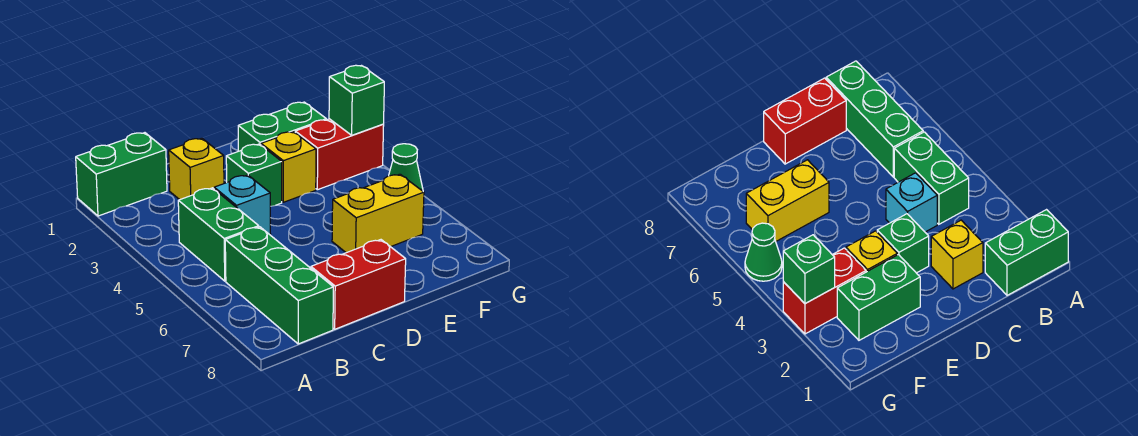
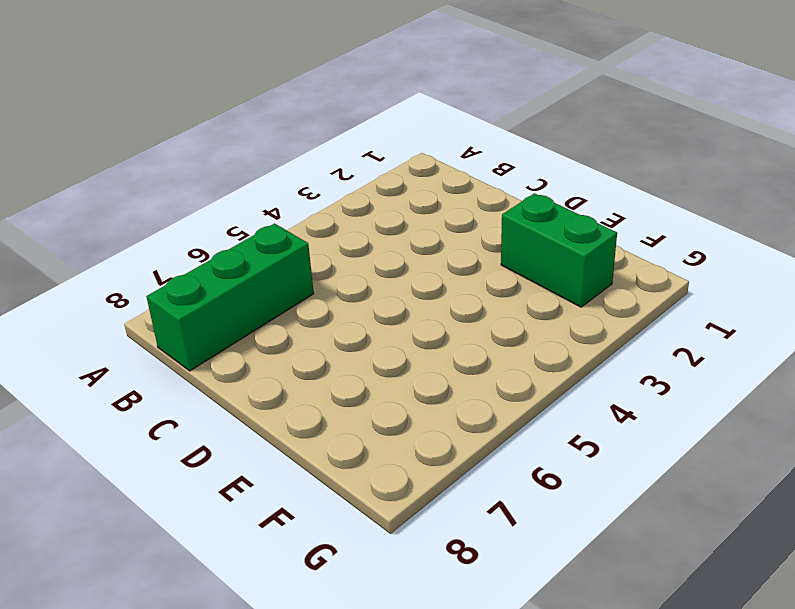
none -> green brick A1:B1 level 1
none -> green brick B4:B5 level 1
none -> yellow brick C2 level 1

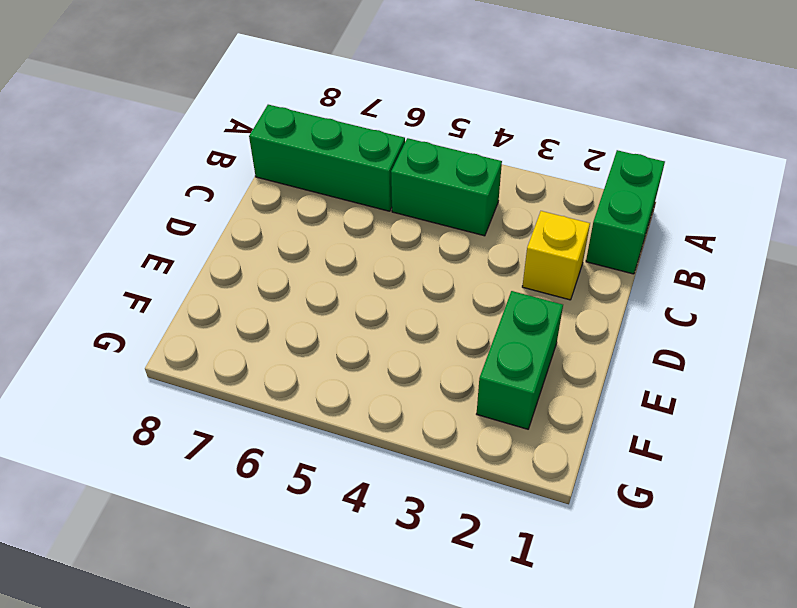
none -> cyan brick C4 level 1
none -> red brick C8:D8 level 1
none -> green brick D3 level 1

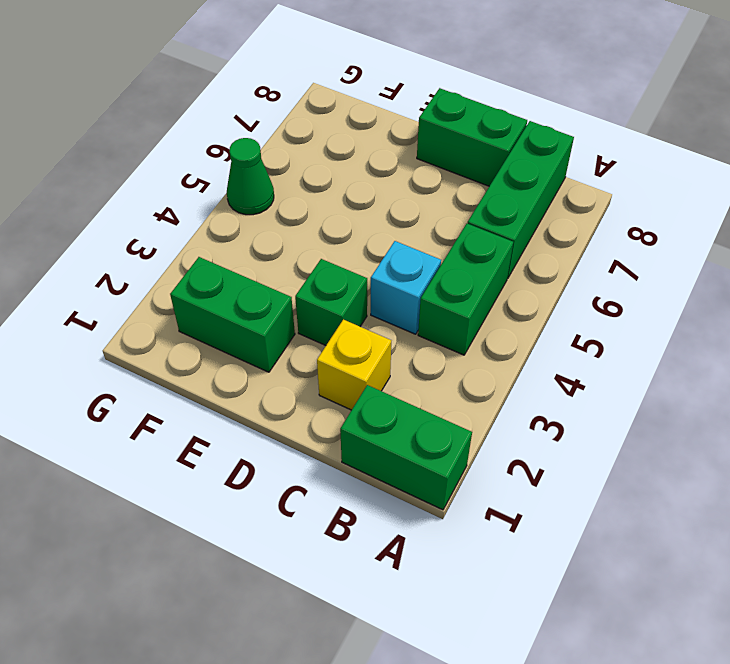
green brick C8:D8 level 1 -> red brick C8:D8 level 1
none -> yellow brick E3 level 1
none -> yellow brick E6:F6 level 1
none -> red brick F3:G3 level 1

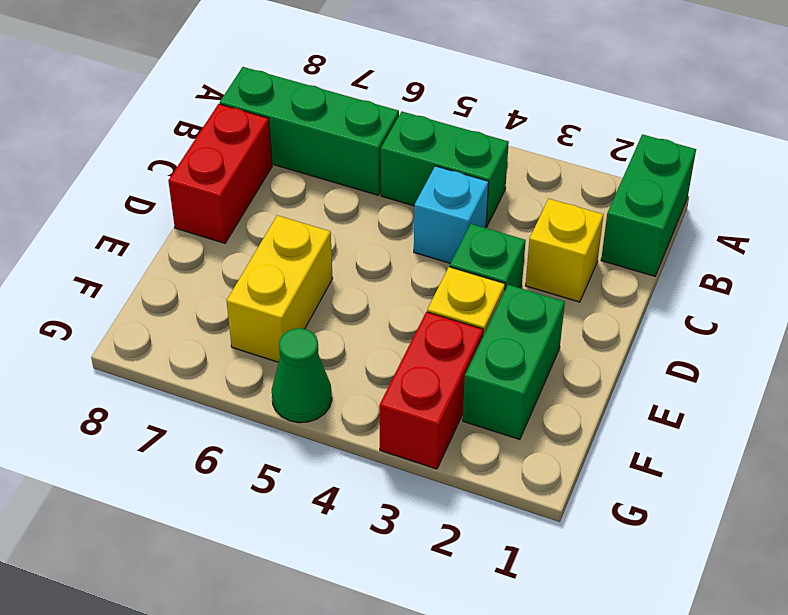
none -> green brick G3 level 2

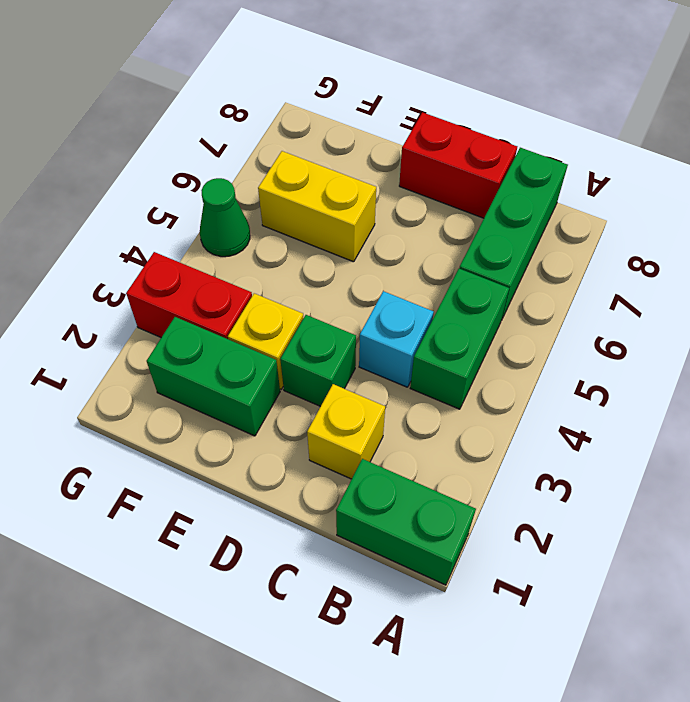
none -> green brick G3 level 2

